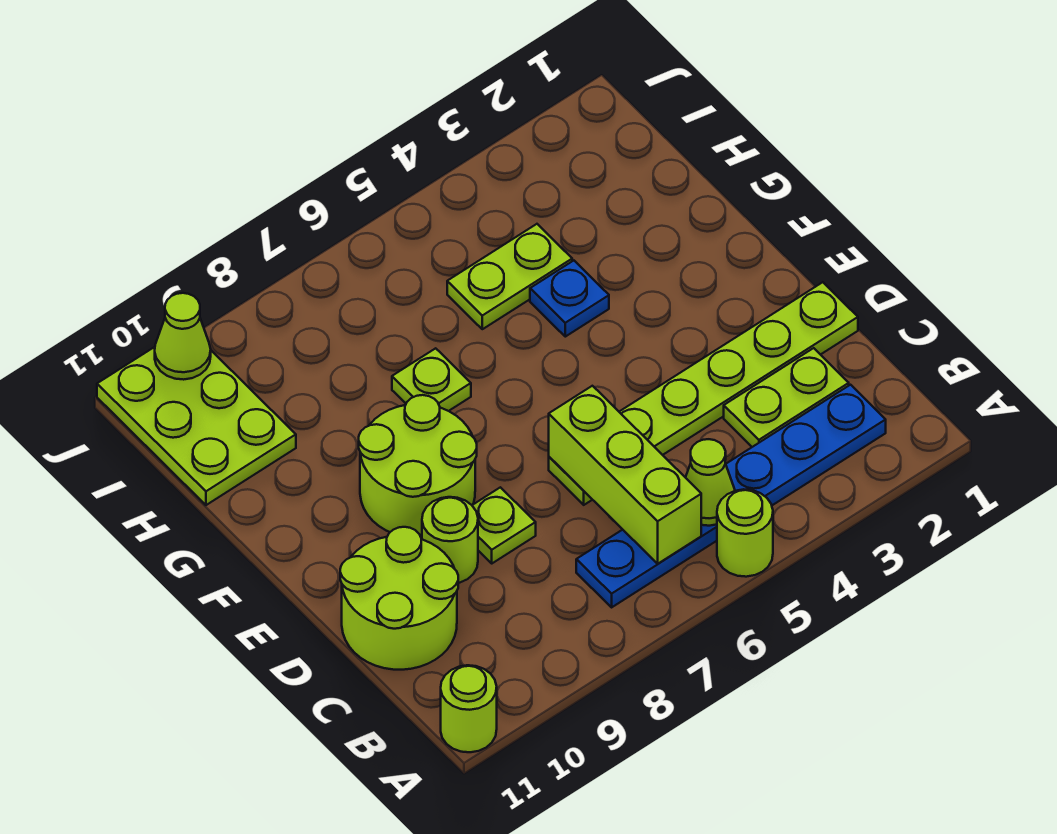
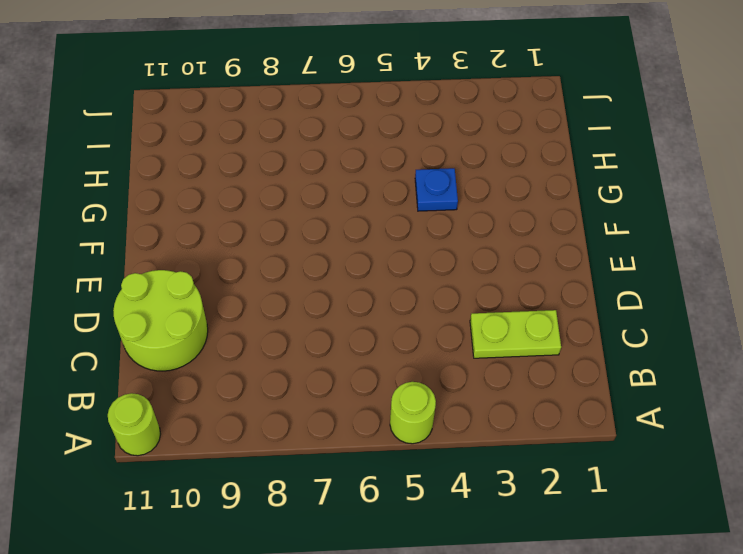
none -> blue plate B2:B7 level 1
none -> lime plate D1:D6 level 1
none -> lime plate D8 level 1

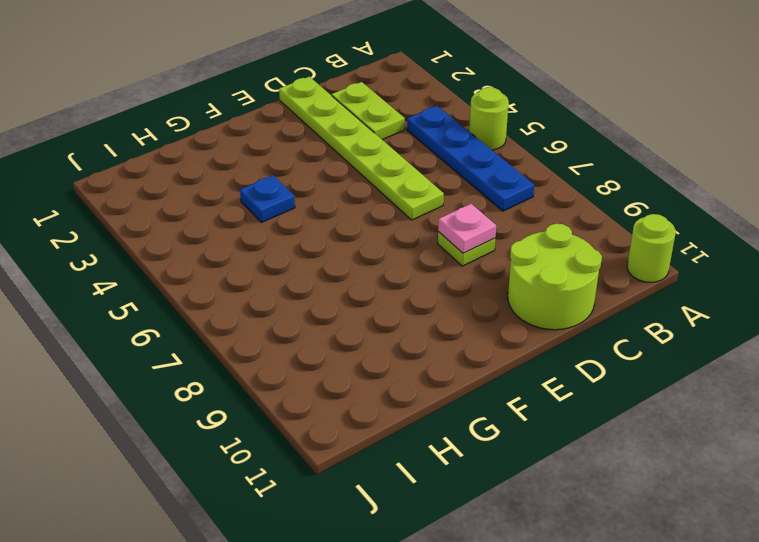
blue plate B4:B7 level 1 -> blue plate B2:B7 level 1
pink plate D8 level 2 -> none
none -> lime round brick D9 level 1
none -> lime round brick E8:F9 level 1
none -> lime plate G7 level 1

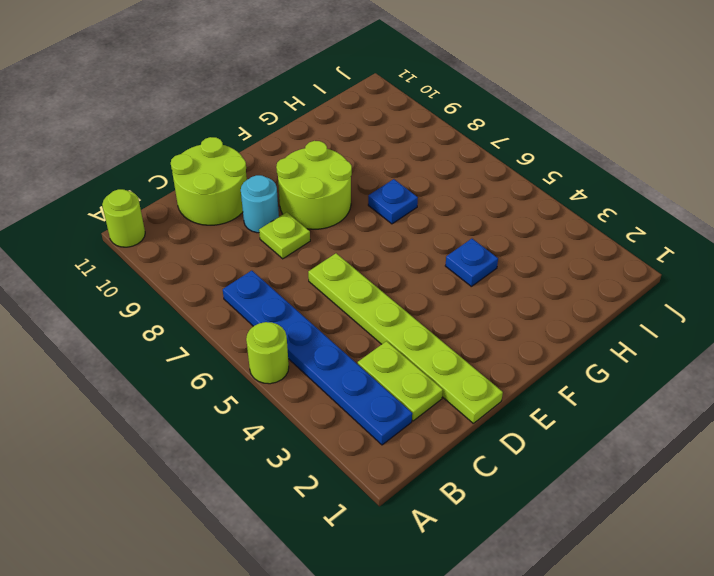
cyan round brick D9 level 1 -> lime round brick D9 level 1
blue plate G7 level 1 -> lime plate G7 level 1
none -> lime plate H4:H5 level 1
none -> lime plate H10:J11 level 1
none -> lime cone B5 level 2

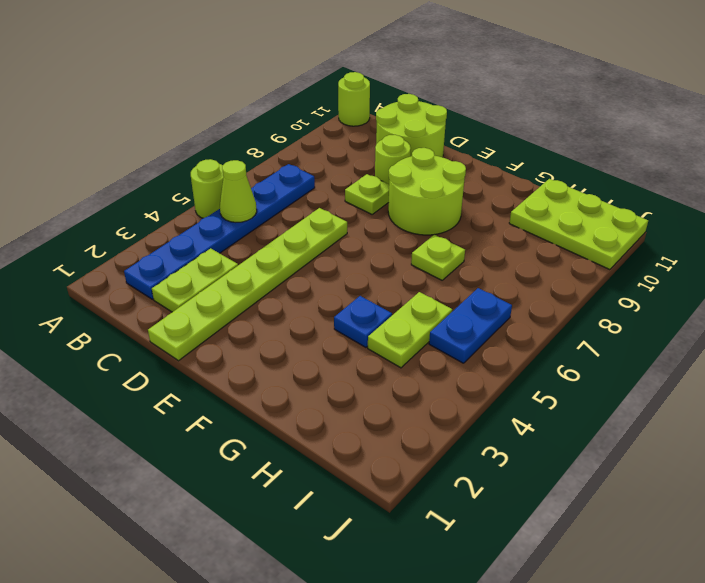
blue plate I5:I6 level 1 -> none
none -> lime brick B6:D6 level 2
none -> lime cone J10 level 2

